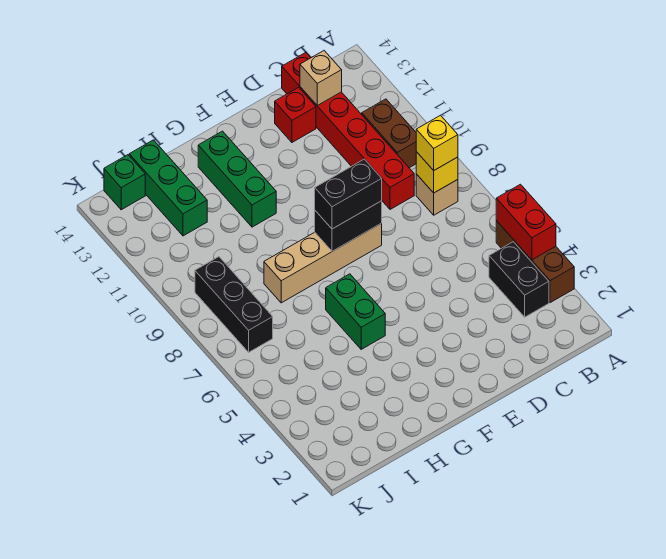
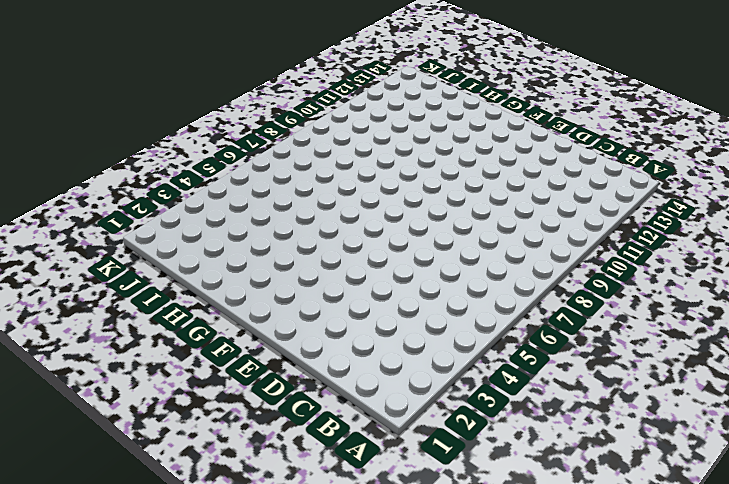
none -> brown brick A3:A5 level 1
none -> black brick B3:B4 level 1
none -> tan brick B8 level 1

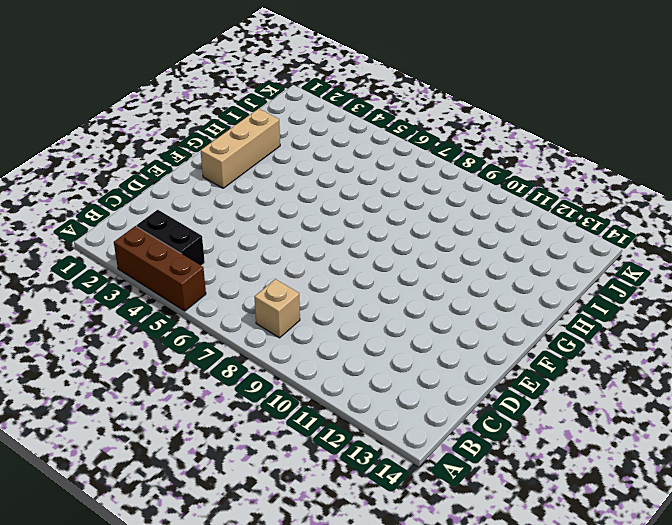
tan brick F2:H2 level 1 -> none
none -> brown brick B10:B11 level 1
none -> red brick C9:C14 level 1
none -> red brick D13 level 1

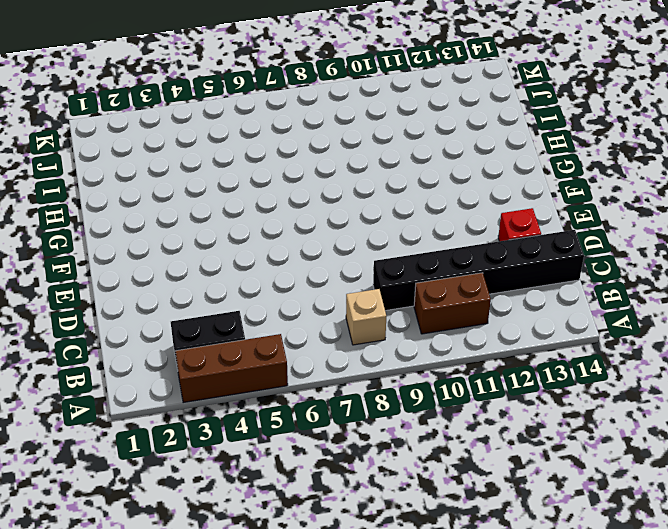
black brick C9:C14 level 1 -> red brick C9:C14 level 1
none -> tan brick E8:H8 level 1
none -> green brick G5:G6 level 1
none -> green brick G11:G13 level 1

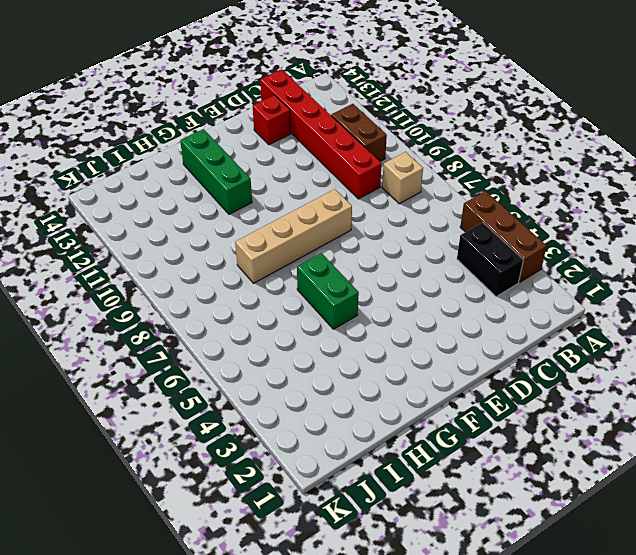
none -> green brick I12:I14 level 1
none -> black brick J7:J9 level 1
none -> green brick J14 level 1

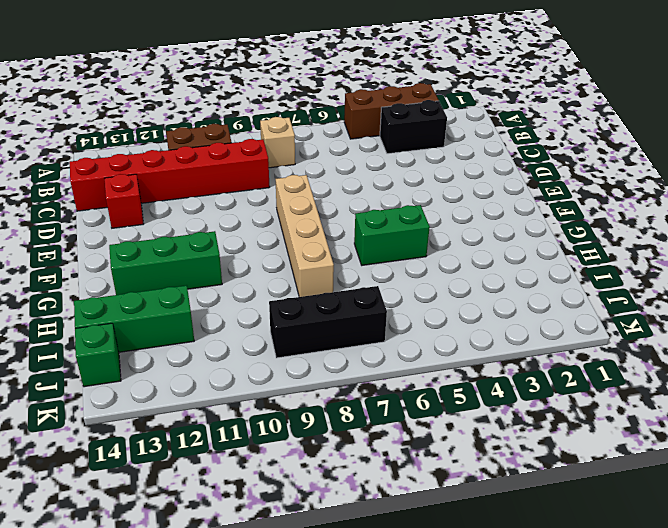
none -> red brick A4:A5 level 2
none -> yellow brick B8 level 2
none -> tan brick C13 level 2

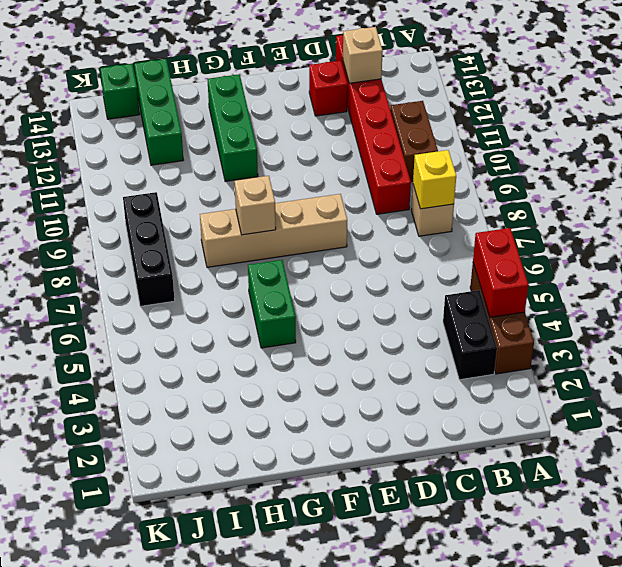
tan brick G8 level 2 -> none
none -> black brick E8:F8 level 2
none -> yellow brick B8 level 3
none -> black brick E8:F8 level 3

